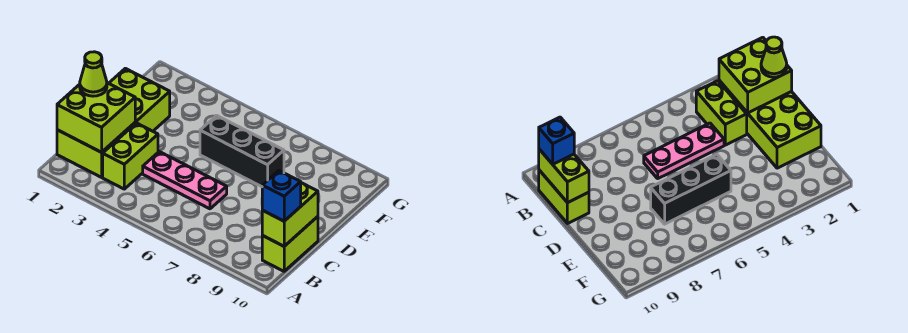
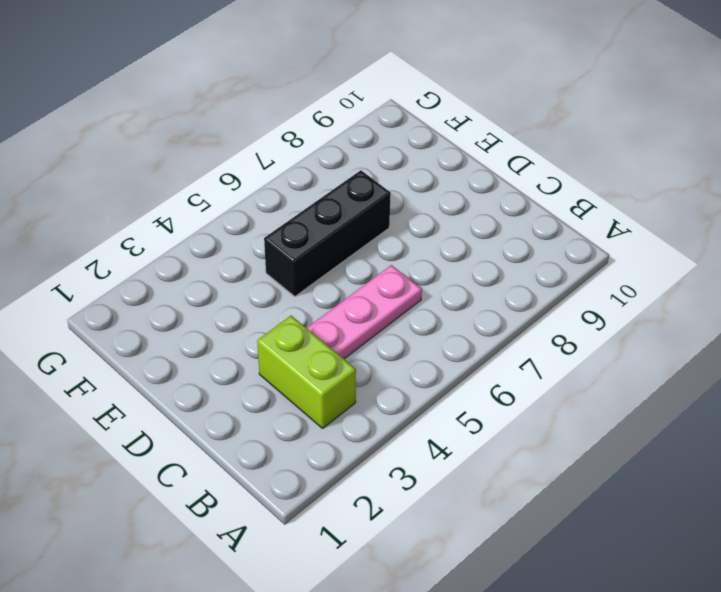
none -> lime brick B1:E2 level 1
none -> lime brick B10:C10 level 1

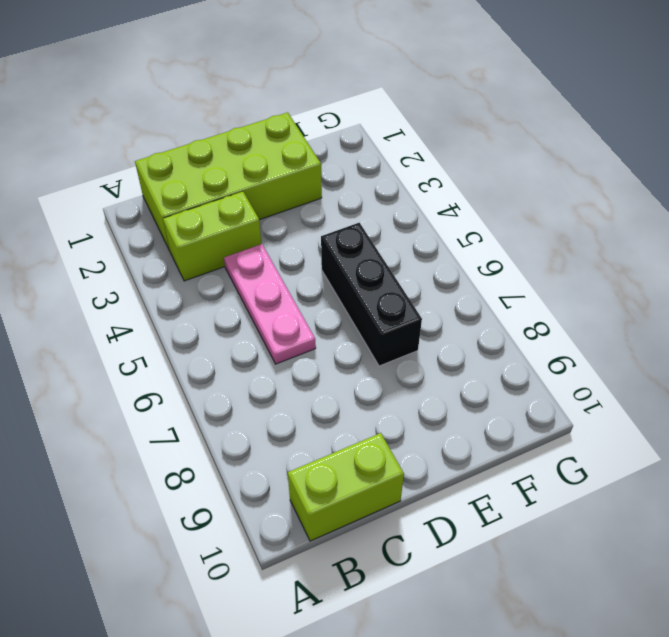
none -> lime brick B1:C2 level 2
none -> lime brick B10:C10 level 2

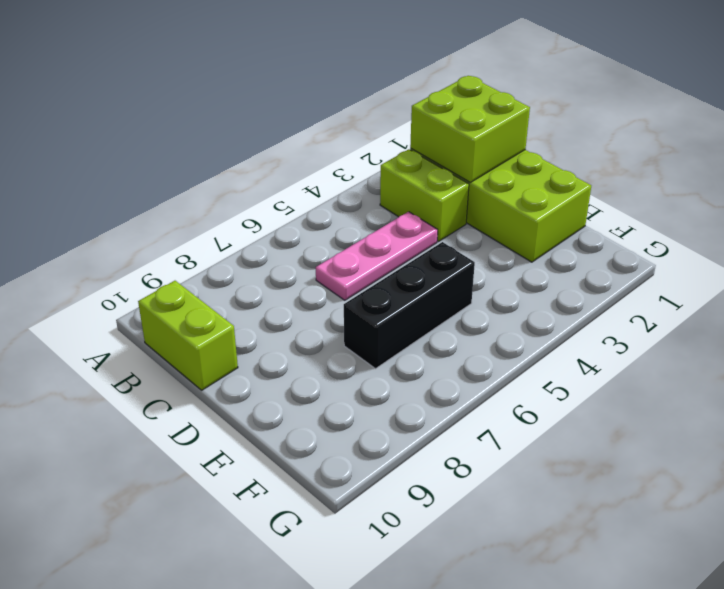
none -> lime brick B10:C10 level 2
none -> blue brick B10 level 3

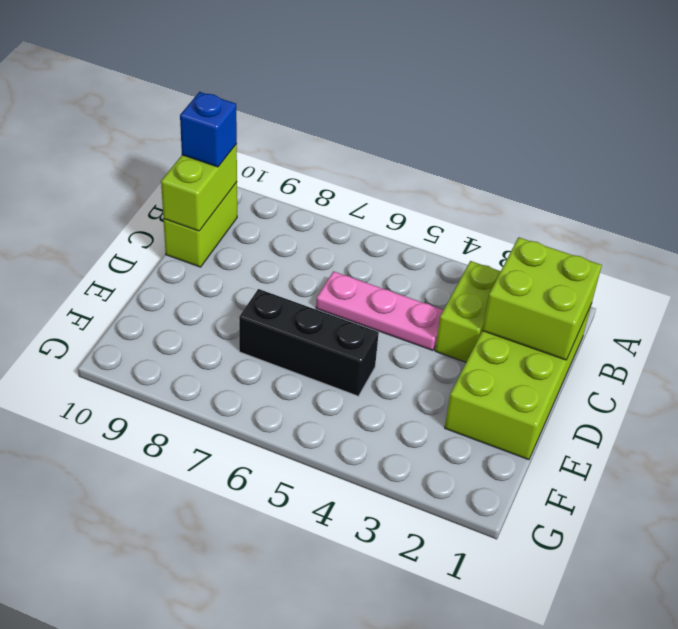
none -> lime cone C1 level 3

